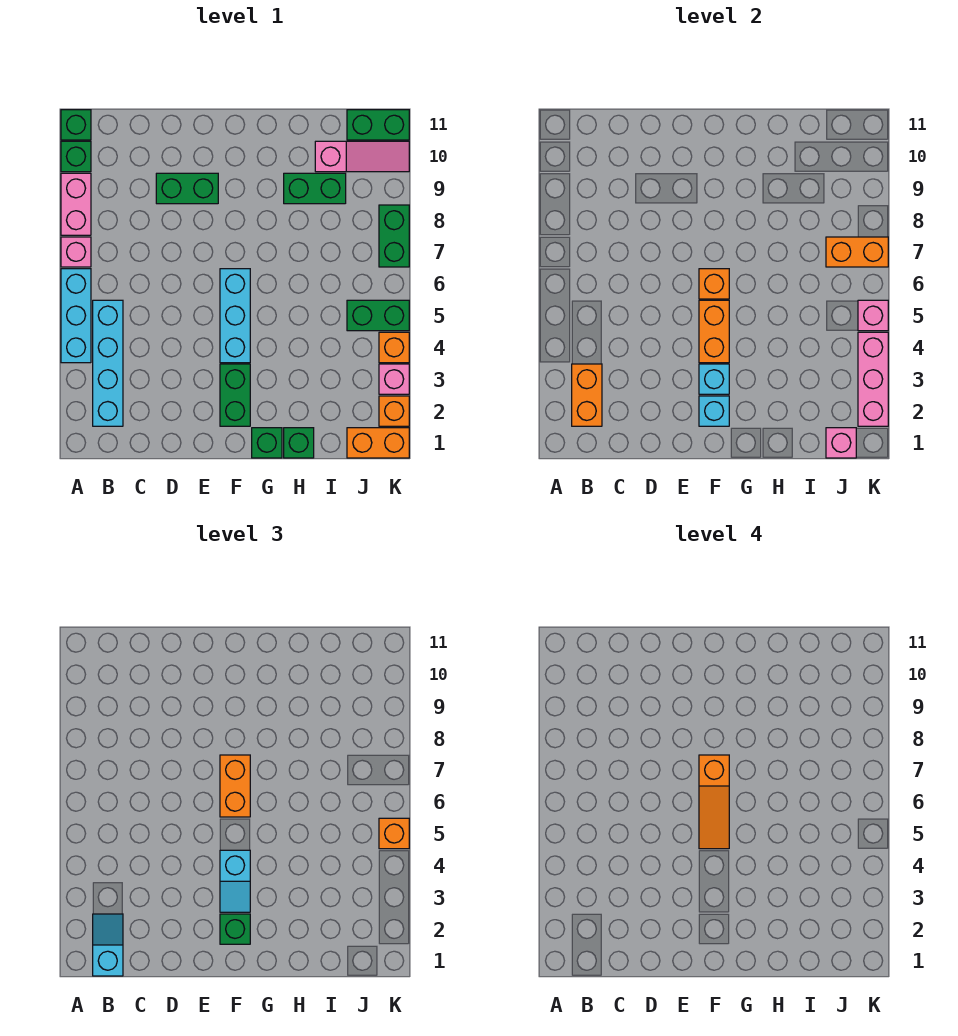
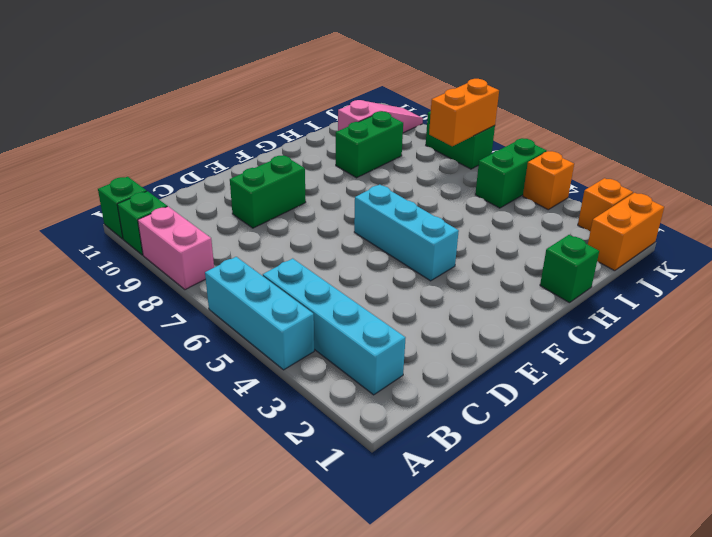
none -> pink brick A7 level 1
none -> green brick F2:F3 level 1
none -> green brick G1 level 1
none -> green brick J11:K11 level 1

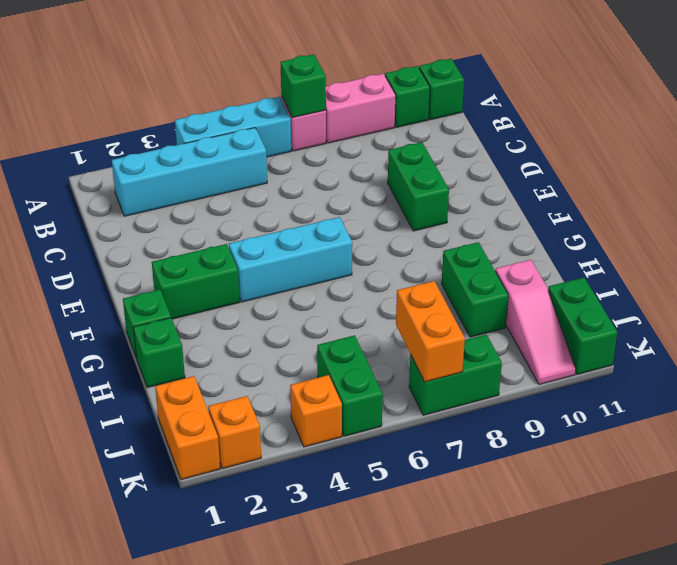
green brick A7 level 2 -> green brick F2 level 3
none -> pink brick K3 level 1
none -> orange brick B2:B3 level 2
none -> cyan brick F2 level 2
none -> cyan brick F3 level 2

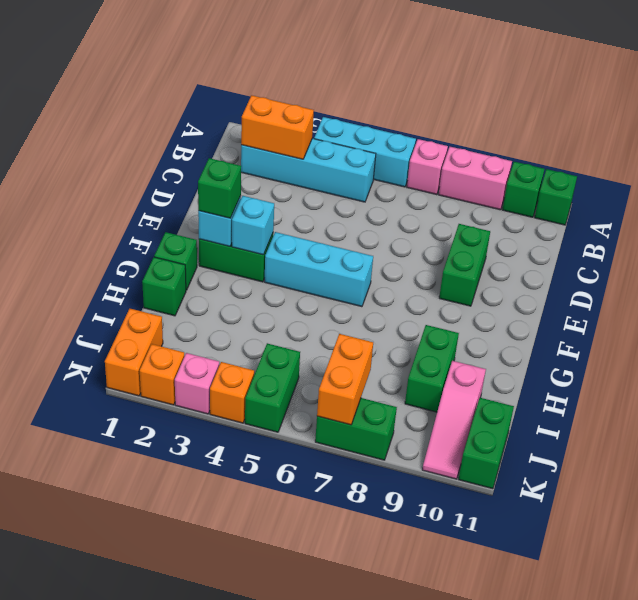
none -> orange brick F4:F5 level 2
none -> orange brick F6 level 2
none -> pink brick J1 level 2
none -> pink brick K2:K4 level 2

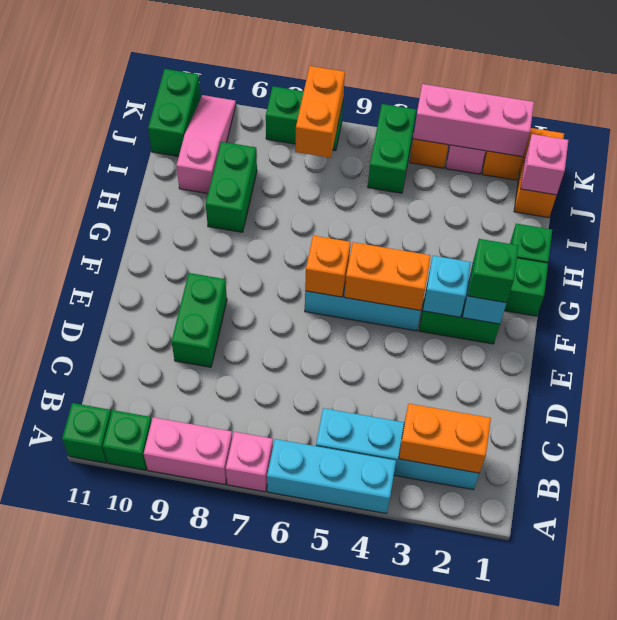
none -> pink brick K5 level 2
none -> cyan slope B1:B2 level 3 top 1
none -> cyan slope F3:F4 level 3 top 4
none -> orange brick F6:F7 level 3

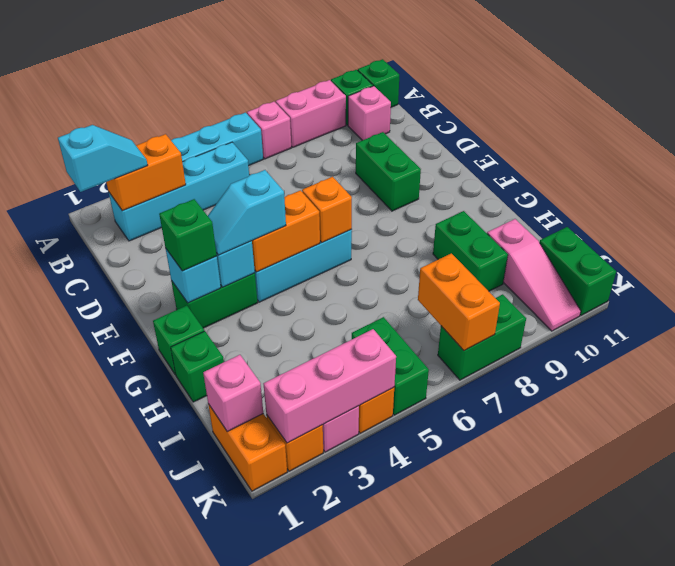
pink brick B10 level 1 -> pink brick K5 level 2
none -> orange brick F6:F7 level 3
none -> orange brick K5 level 3
none -> orange slope F5:F7 level 4 top 7

